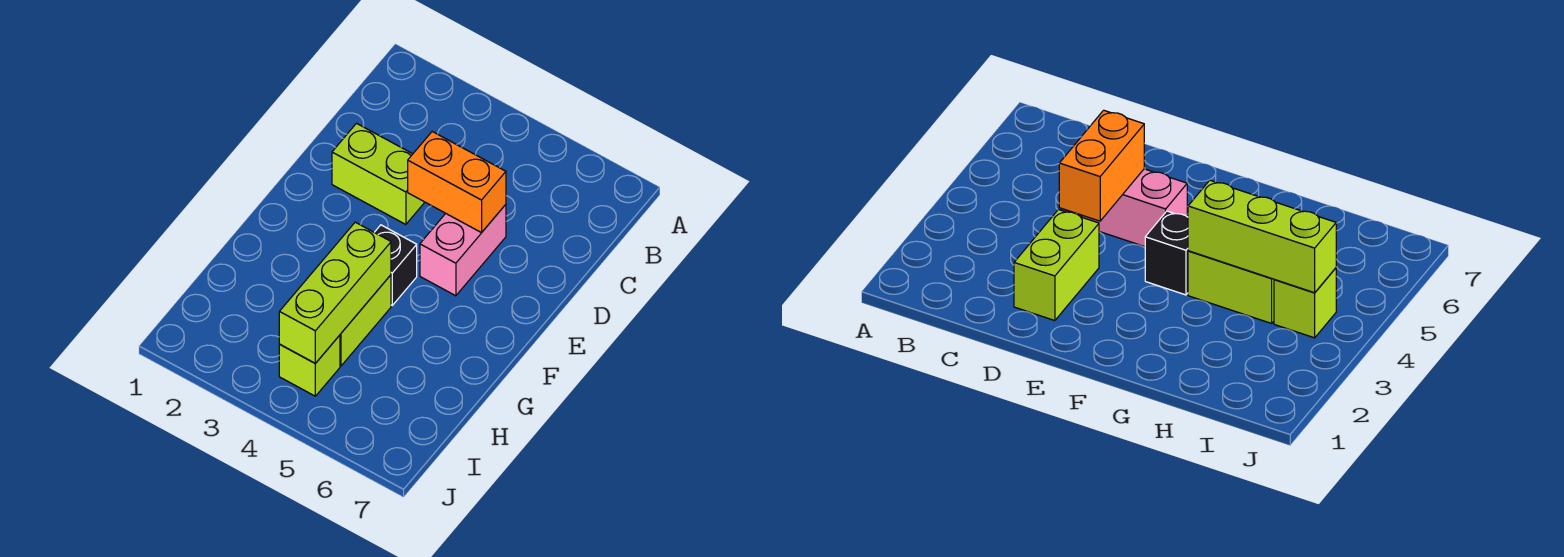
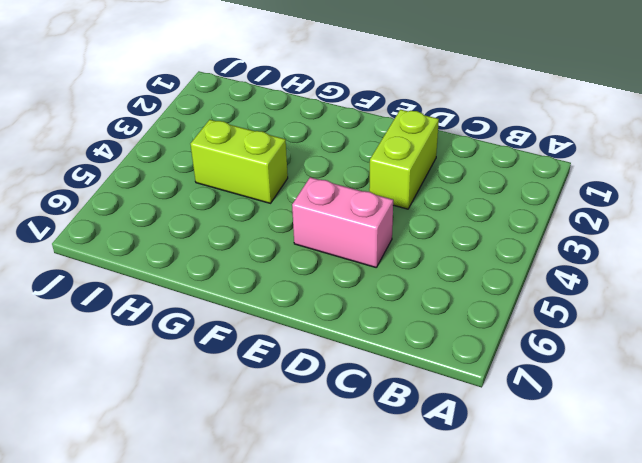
none -> black brick F4 level 1
none -> lime brick I4 level 1

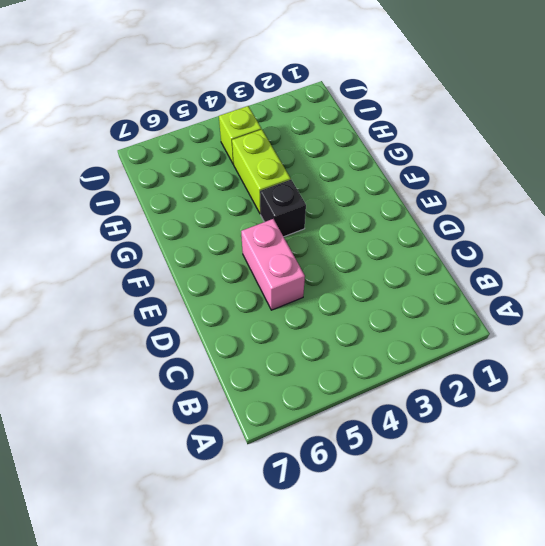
none -> lime brick D2:D3 level 1
none -> orange brick D4:D5 level 2

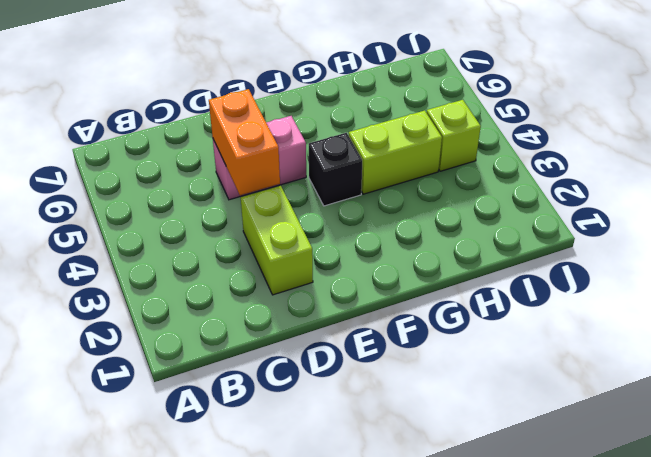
none -> lime brick G4:I4 level 2

